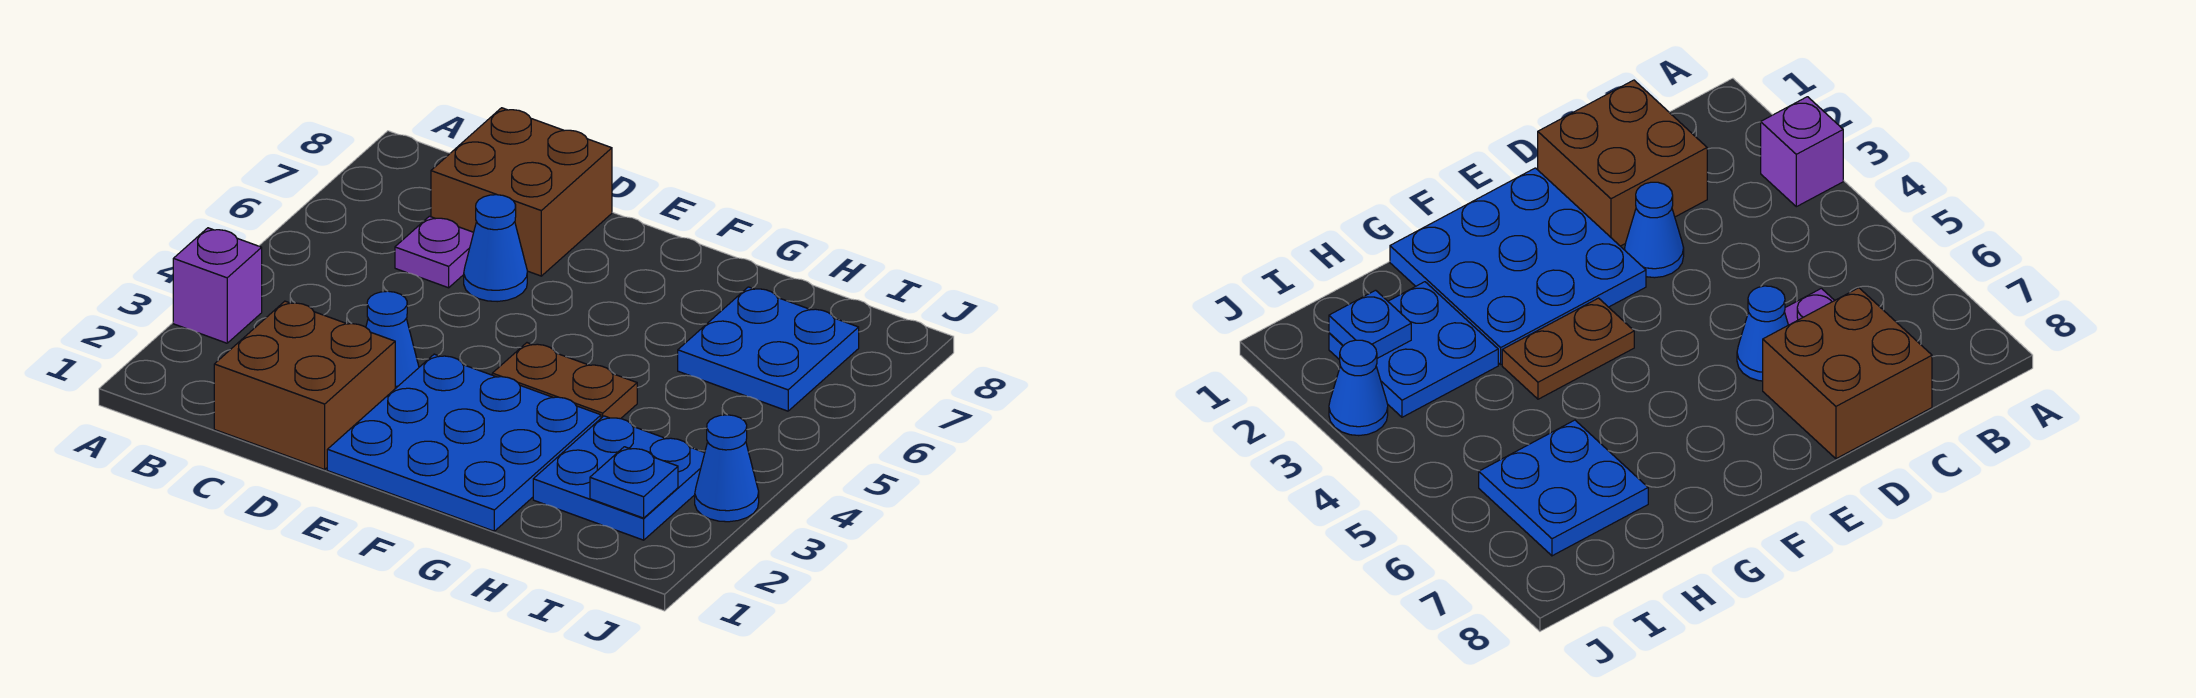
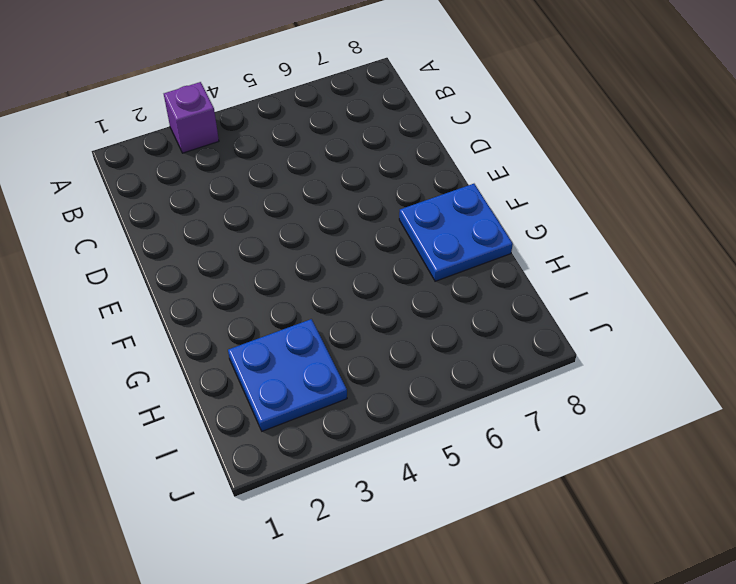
blue plate F7:G8 level 1 -> blue plate H6:I7 level 1
none -> brown brick C1:D2 level 1
none -> purple plate C6 level 1
none -> brown brick C7:D8 level 1

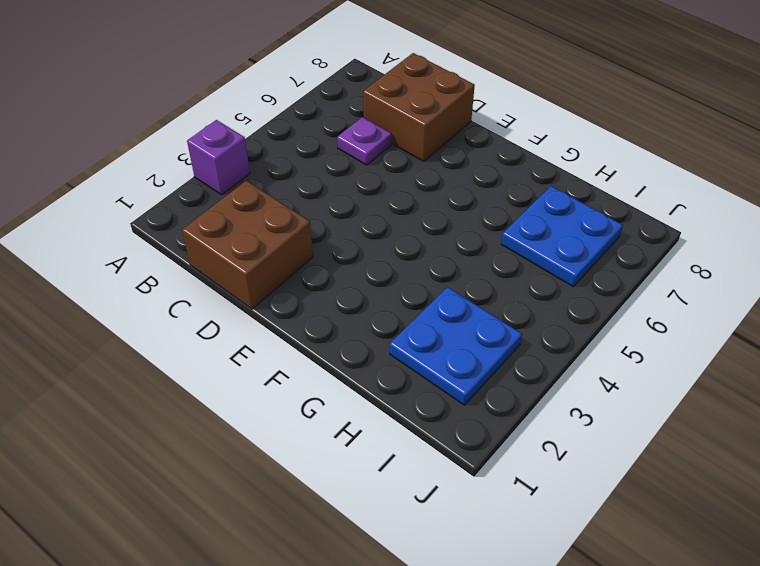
none -> blue cone D3 level 1
none -> blue cone D6 level 1
none -> blue plate E1:G3 level 1

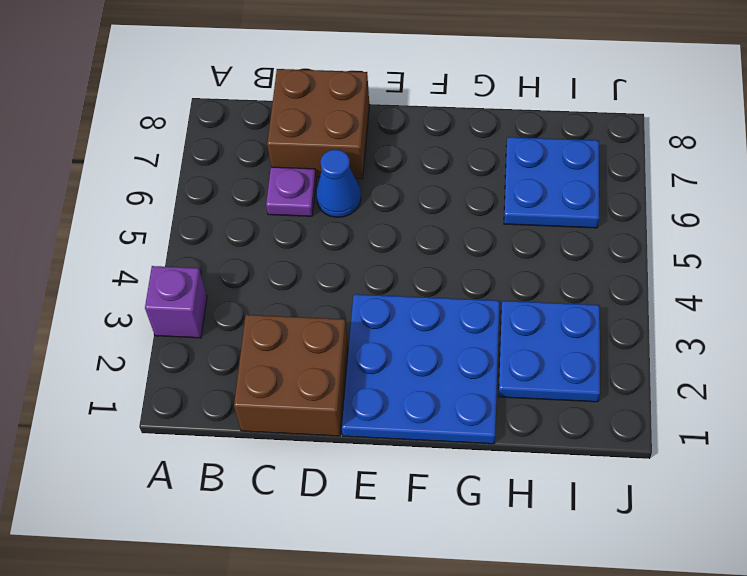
none -> blue cone D3 level 1
none -> brown plate F4:G4 level 1
none -> blue cone J3 level 1

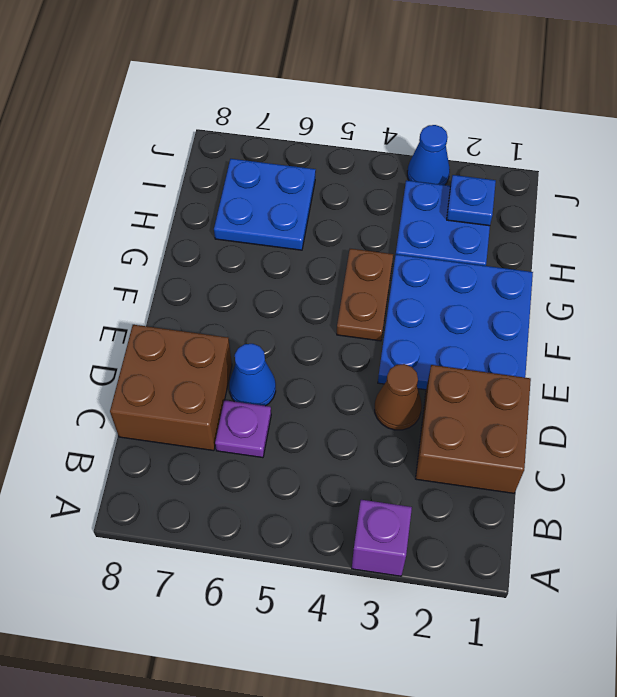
brown cone D3 level 1 -> blue cone D3 level 1

